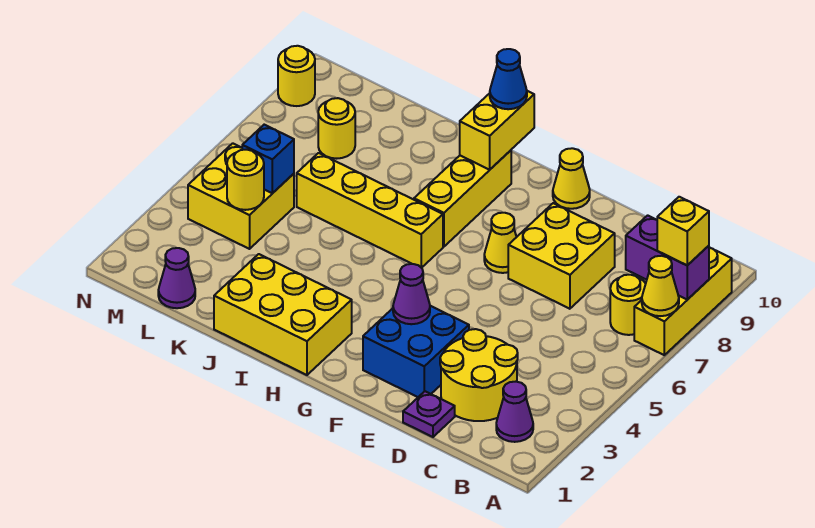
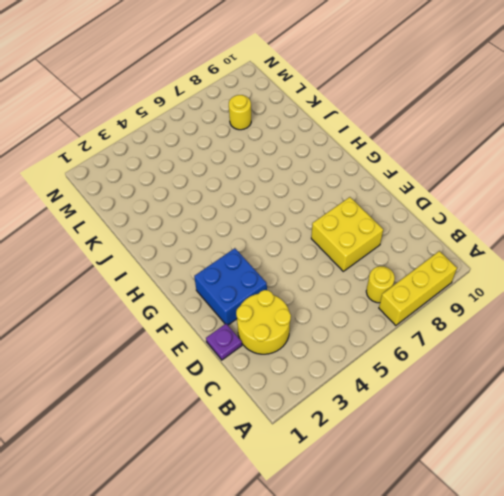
none -> purple cone B2 level 1
none -> yellow cone F7 level 1
none -> yellow cone F10 level 1

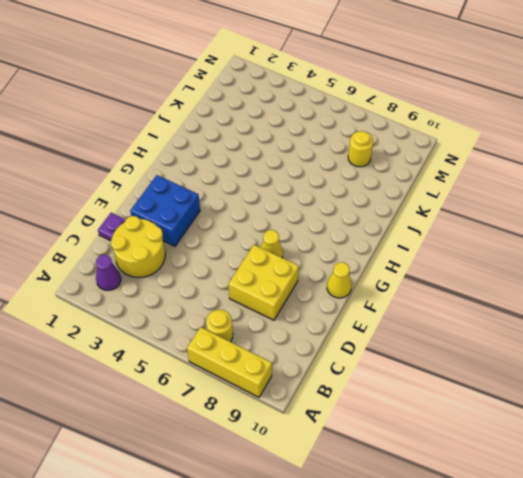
none -> yellow brick H1:J2 level 1
none -> yellow brick H6:K6 level 1
none -> yellow brick H7:H9 level 1

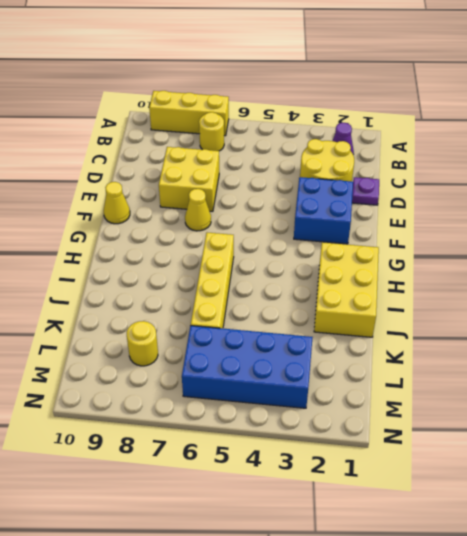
blue brick L3:M6 level 1 -> yellow brick L4:M5 level 1
none -> yellow brick H7:H9 level 1
none -> purple cone L1 level 1
none -> yellow round brick N9 level 1

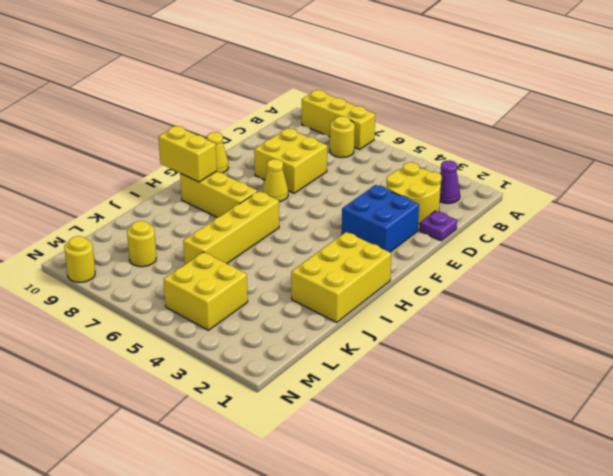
none -> purple cone L1 level 1
none -> yellow cone A7 level 2
none -> purple brick A8:B8 level 2

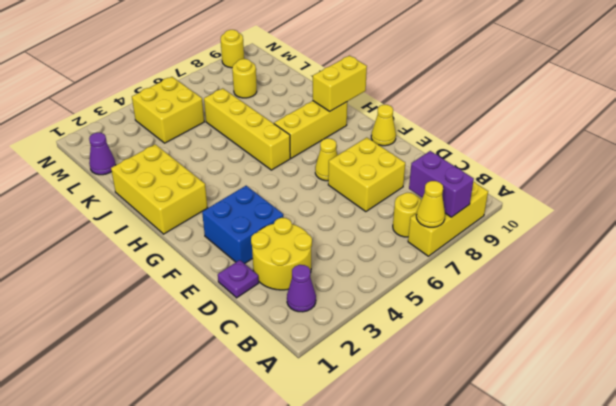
none -> purple cone F3 level 2
none -> yellow round brick L4 level 2
none -> blue brick L5 level 2

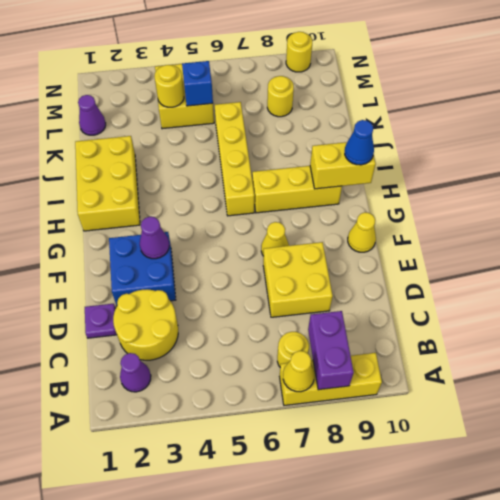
none -> yellow brick A8 level 3

